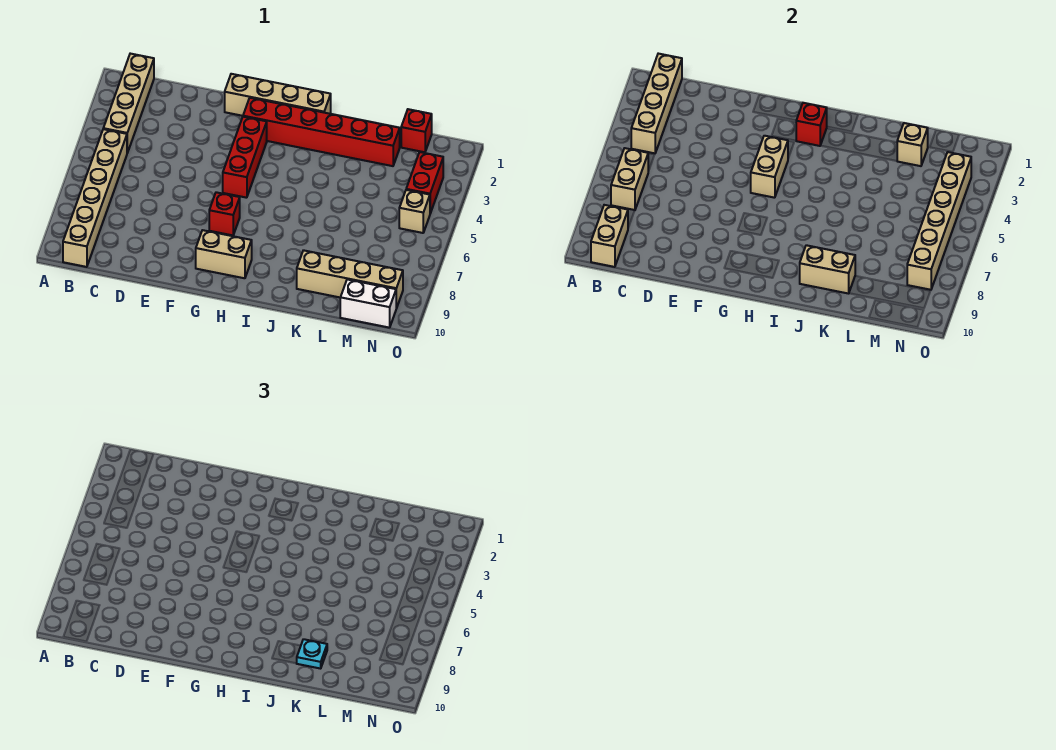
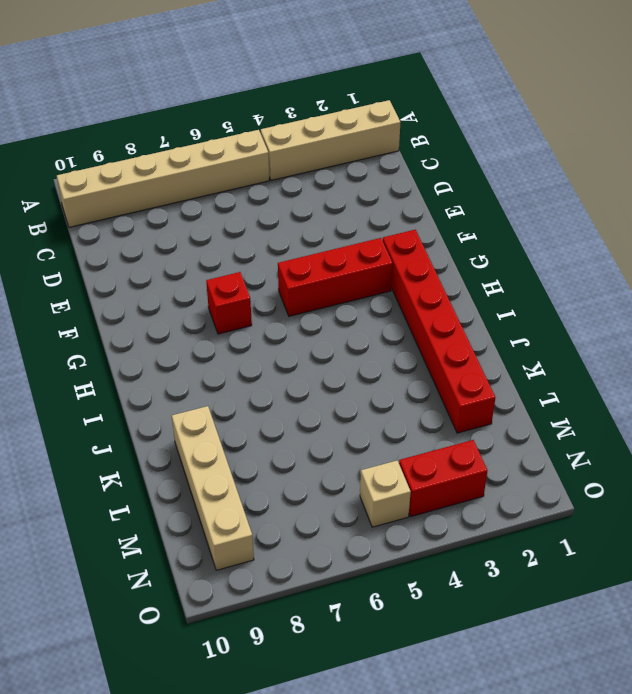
none -> tan brick F1:I1 level 1
none -> tan brick G9:H9 level 1
none -> red brick M1 level 1

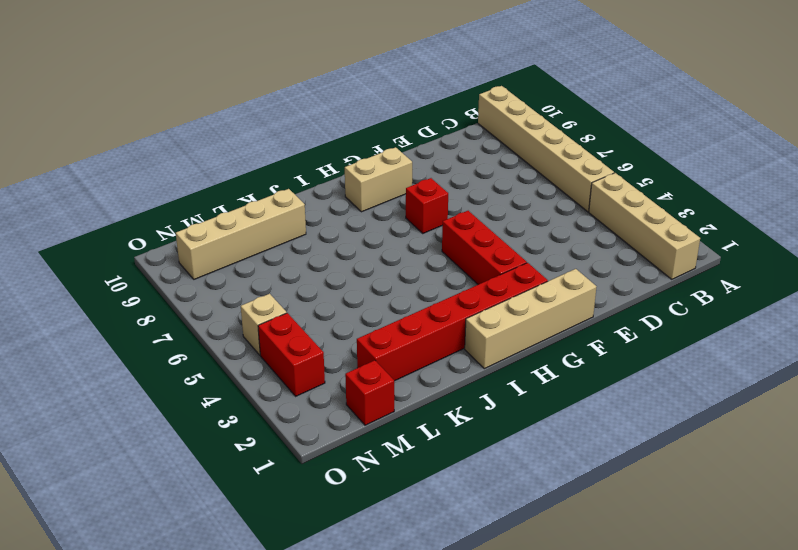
none -> white brick M10:N10 level 1
none -> tan brick B1:B4 level 2
none -> tan brick B6:B7 level 2

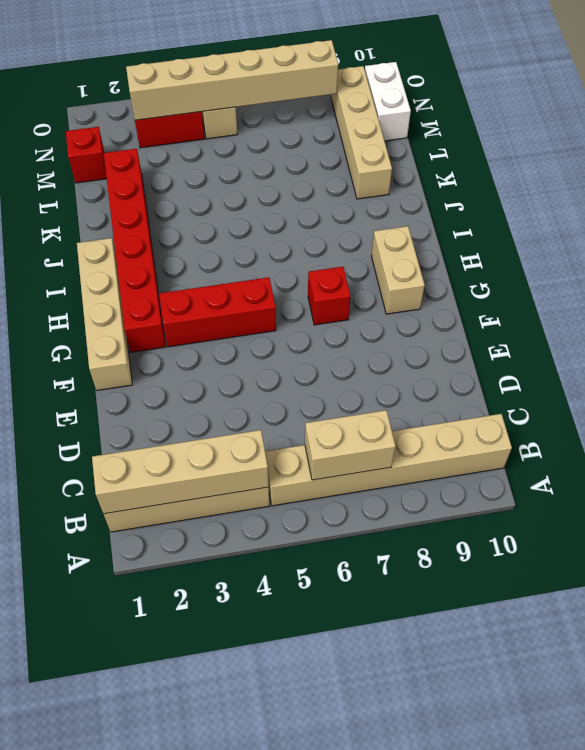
none -> tan brick B9:B10 level 2
none -> tan brick G4:G5 level 2
none -> red brick H2 level 2

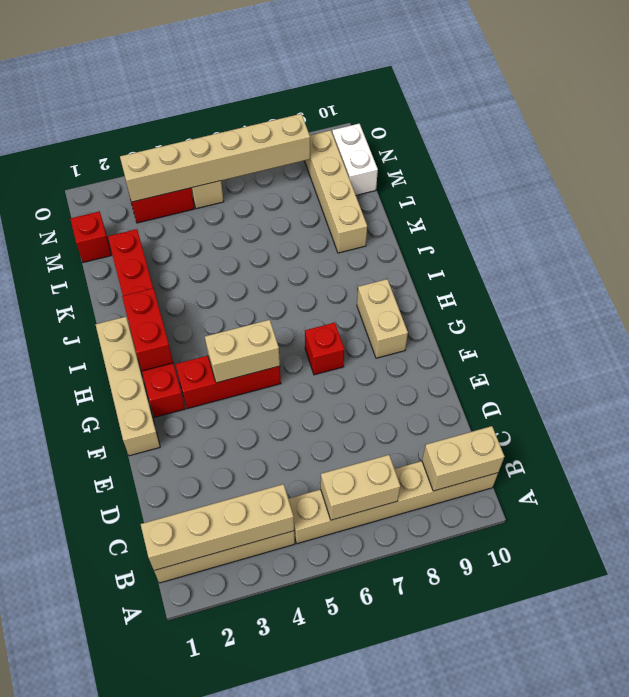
red brick H2:I2 level 2 -> red brick H2 level 2
none -> tan brick J9:K9 level 2
none -> tan brick L2 level 2
none -> cyan plate K9 level 3

